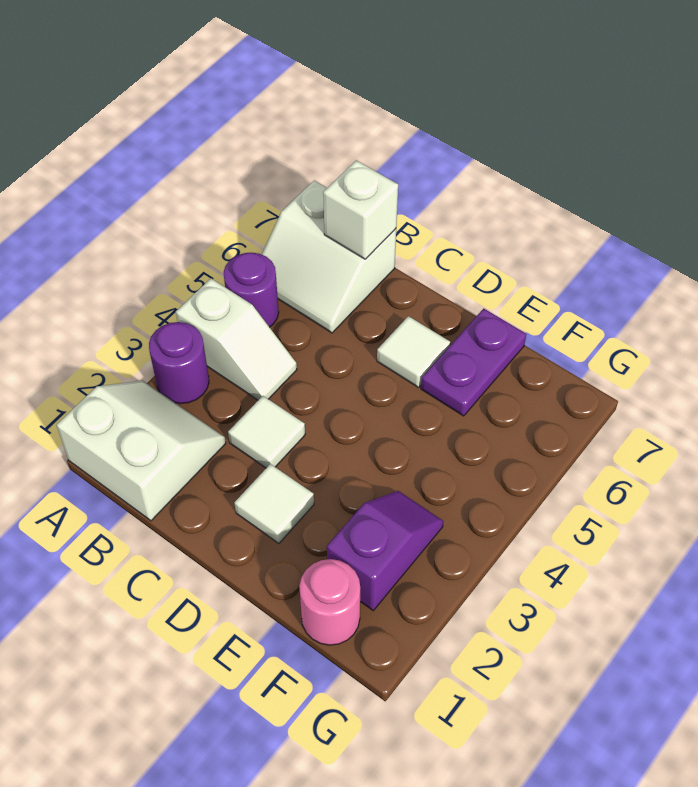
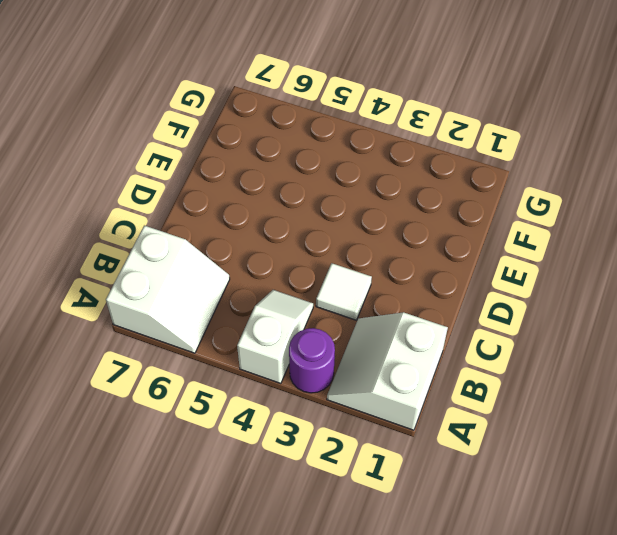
none -> purple round brick A5 level 1
none -> white tile D2 level 1
none -> white tile D6 level 1

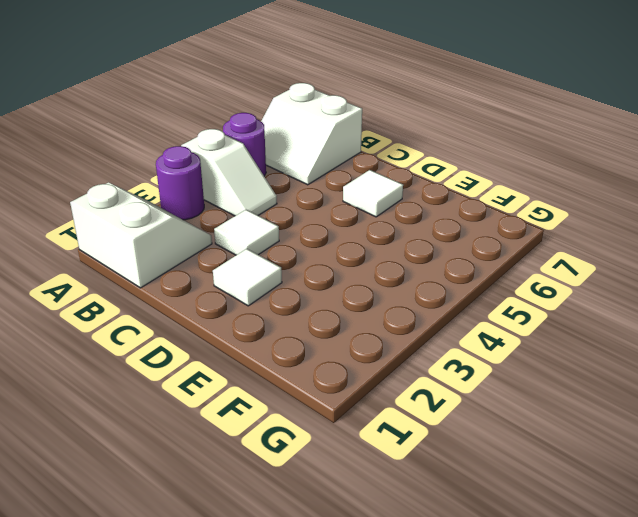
none -> purple plate E6:E7 level 1
none -> pink round brick F1 level 1
none -> purple slope F2:F3 level 1 top 2

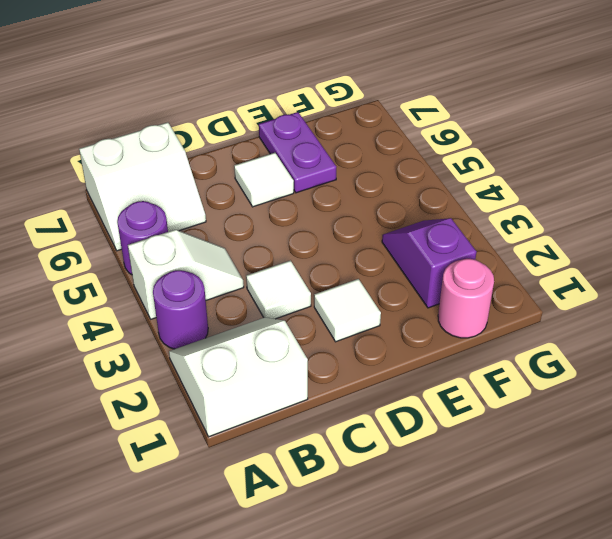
none -> white brick B7 level 2

